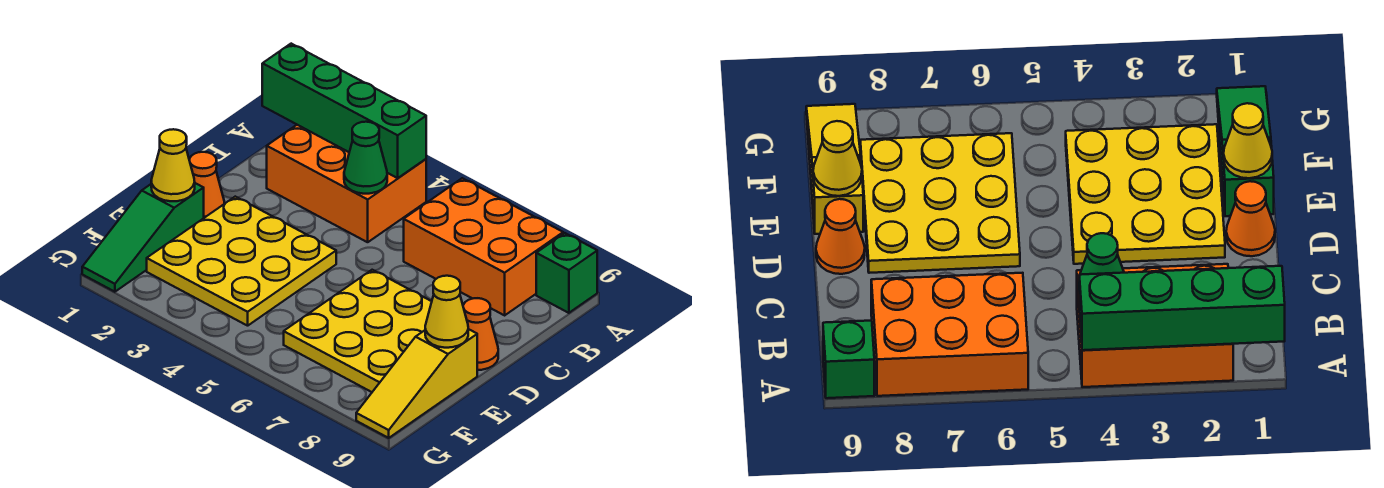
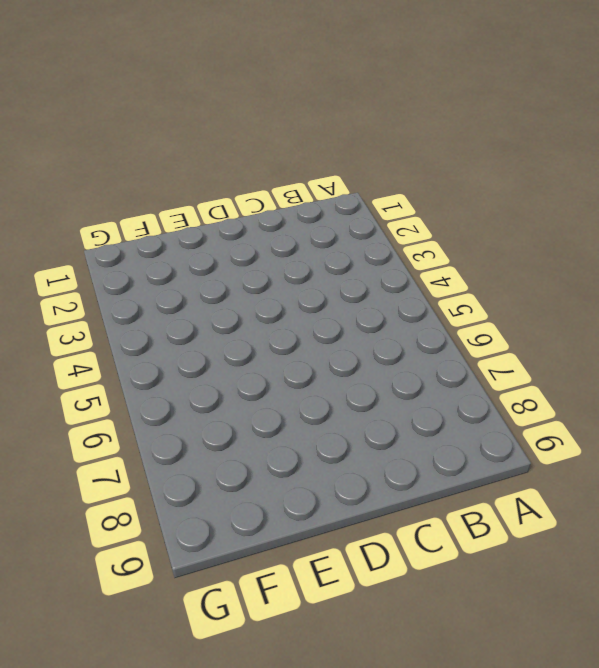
none -> orange brick A2:B4 level 1
none -> orange brick A6:B8 level 1
none -> green brick A9 level 1

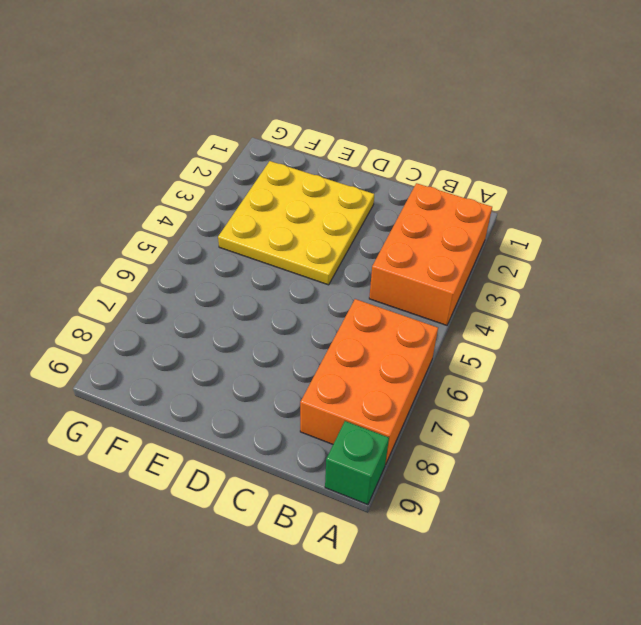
none -> orange cone D1 level 1
none -> yellow plate D6:F8 level 1
none -> orange cone D9 level 1

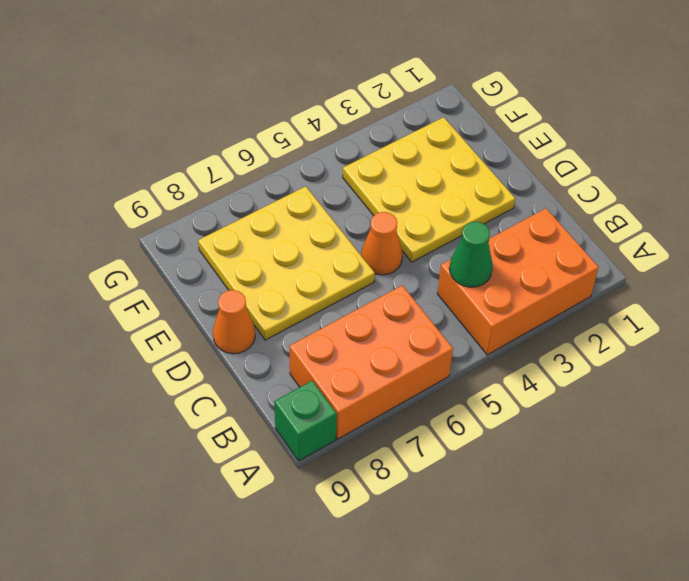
orange cone D5 level 1 -> orange cone D1 level 1
none -> green slope E1:G1 level 1 top E
none -> yellow slope E9:G9 level 1 top E
none -> green brick A1:A4 level 2

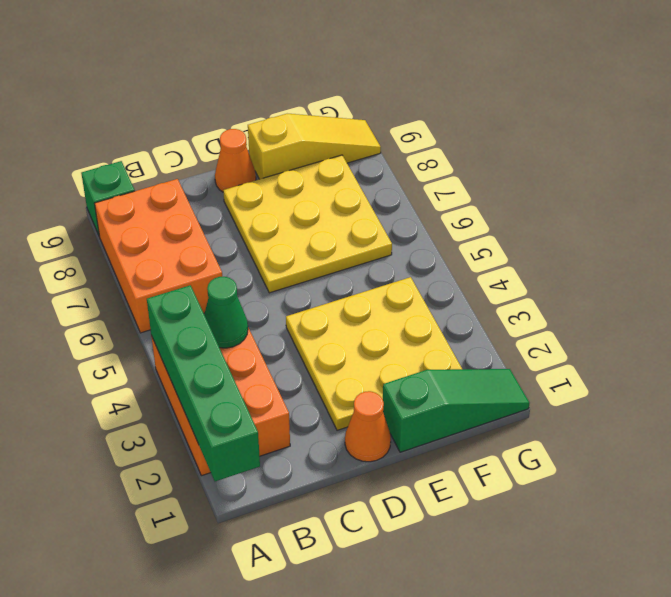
none -> yellow cone E1 level 2
none -> yellow cone E9 level 2

